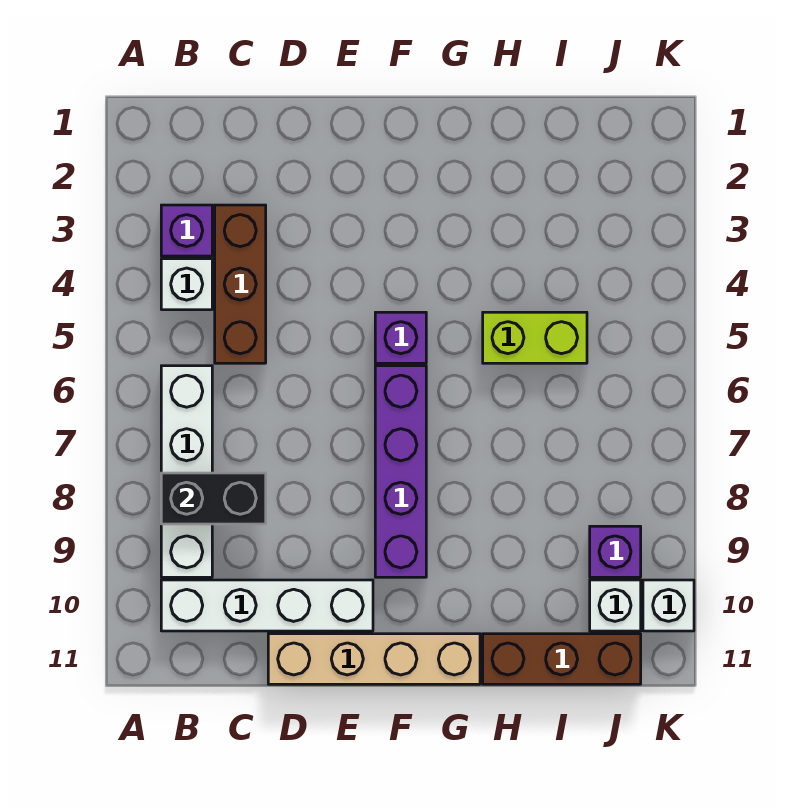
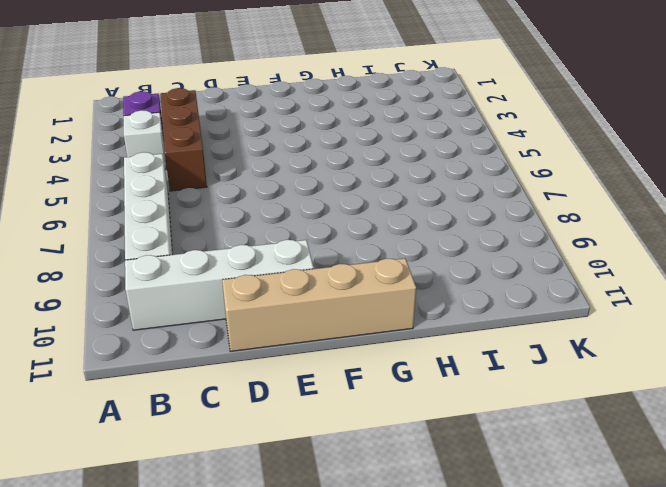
none -> purple brick F5 level 1
none -> purple brick F6:F9 level 1
none -> lime brick H5:I5 level 1

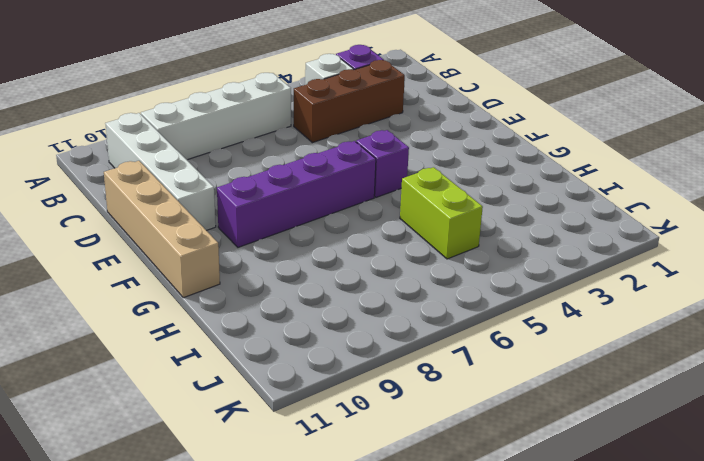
none -> brown brick H11:J11 level 1
none -> purple brick J9 level 1
none -> white brick J10 level 1

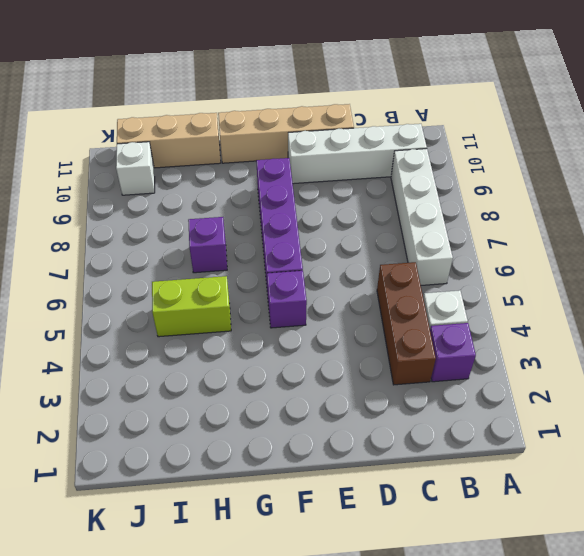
purple brick H7 level 1 -> purple brick J9 level 1
tan brick H11:J11 level 1 -> brown brick H11:J11 level 1
none -> white brick K10 level 1
none -> black brick B8:C8 level 2

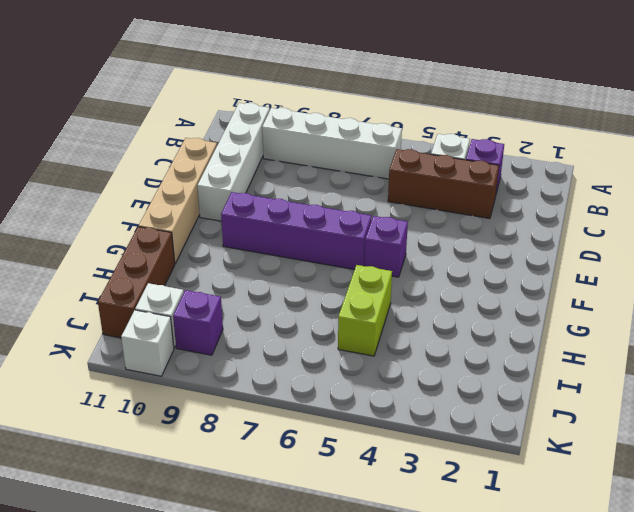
none -> black brick B8:C8 level 2

